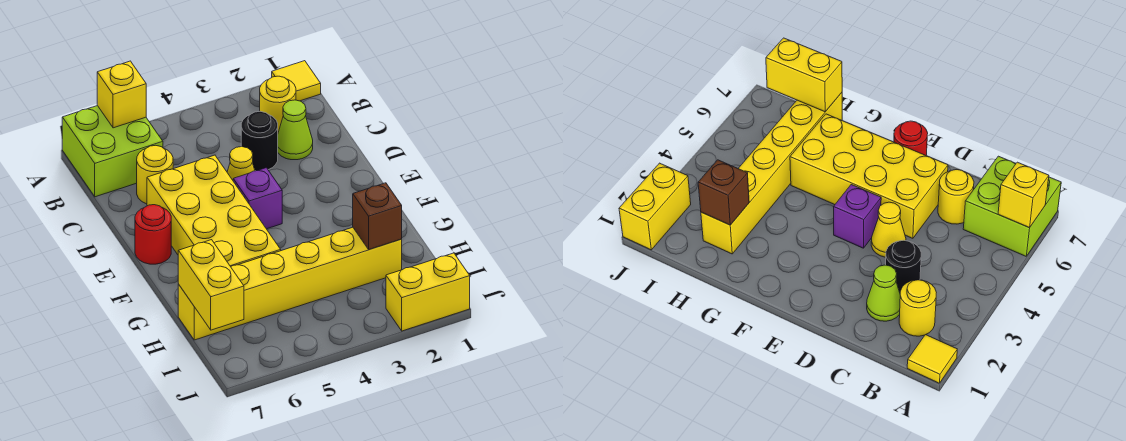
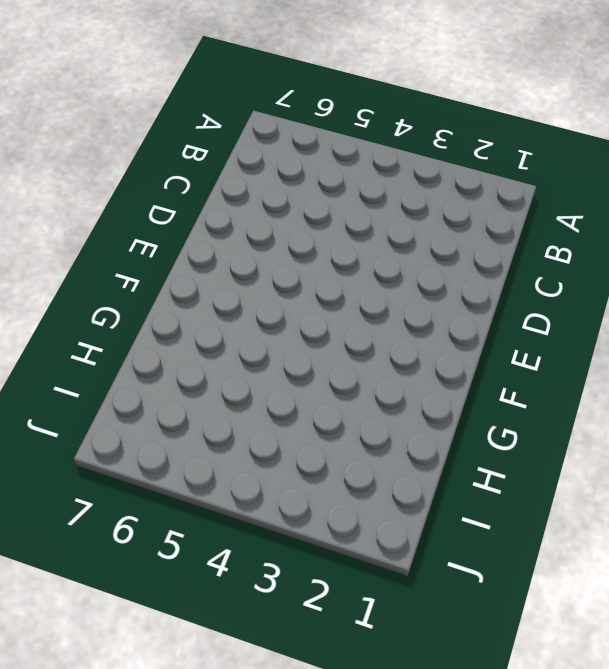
none -> yellow tile A1 level 1
none -> lime brick A6:B7 level 1
none -> yellow round brick B2 level 1

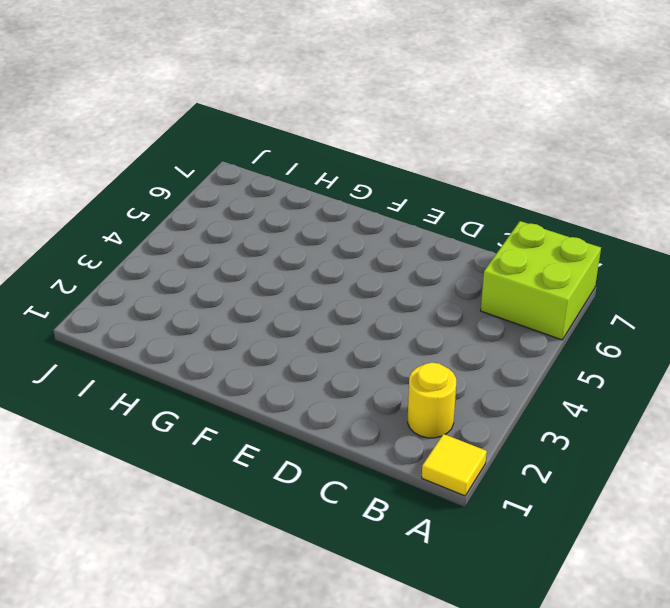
none -> lime cone C2 level 1
none -> black round brick C3 level 1
none -> yellow round brick C6 level 1

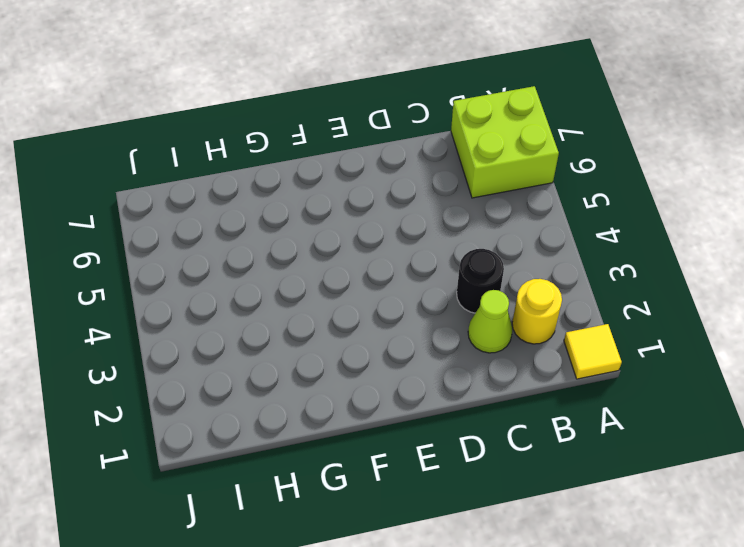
none -> yellow round brick C6 level 1
none -> yellow cone D4 level 1
none -> yellow brick D5:G6 level 1

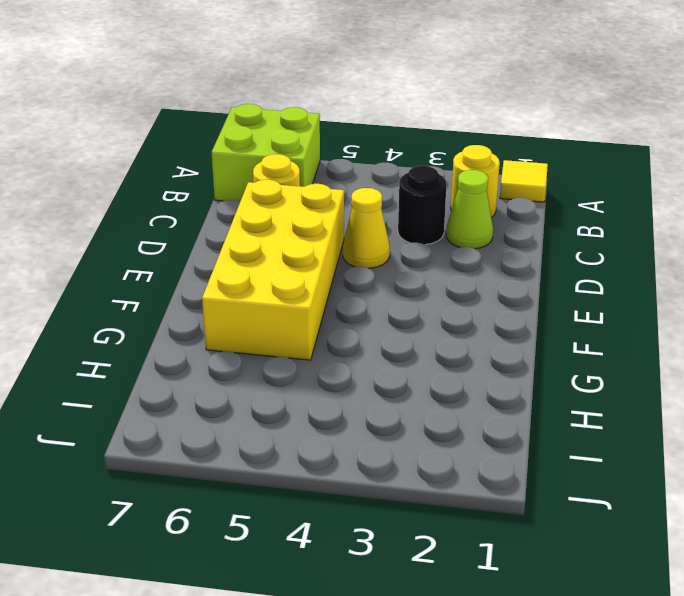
none -> purple brick E4 level 1
none -> red round brick E7 level 1
none -> yellow brick H2:H7 level 1

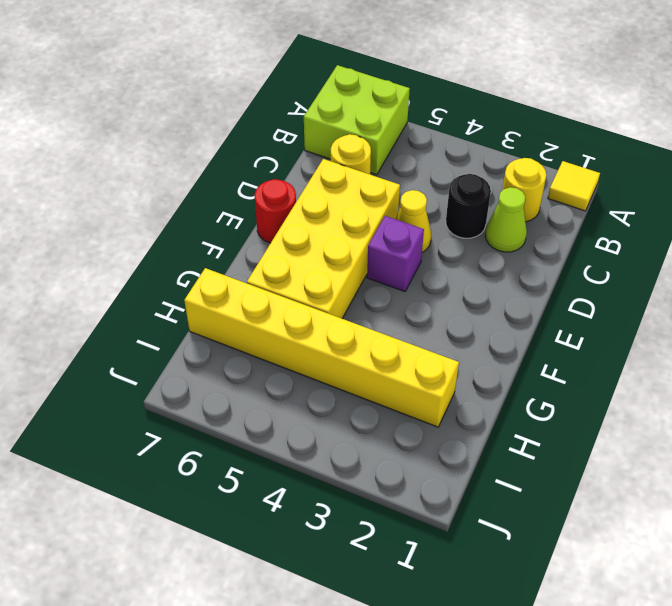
none -> yellow brick J1:J2 level 1
none -> yellow brick A6 level 2
none -> brown brick H2 level 2

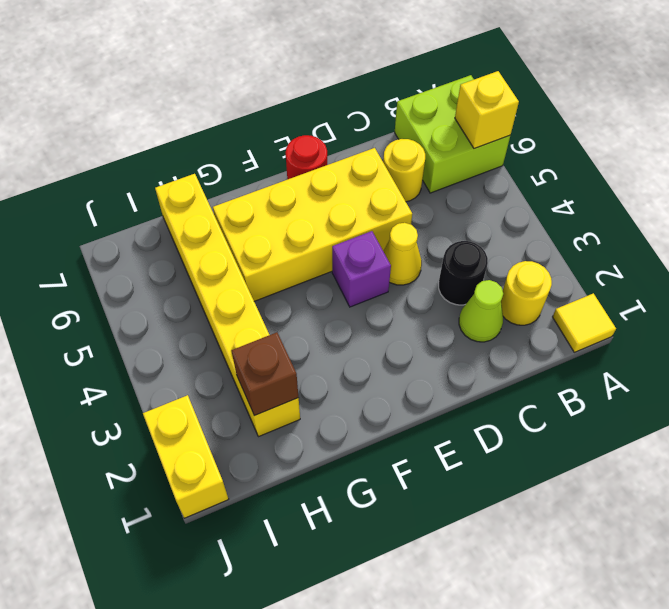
none -> yellow brick H7:I7 level 2

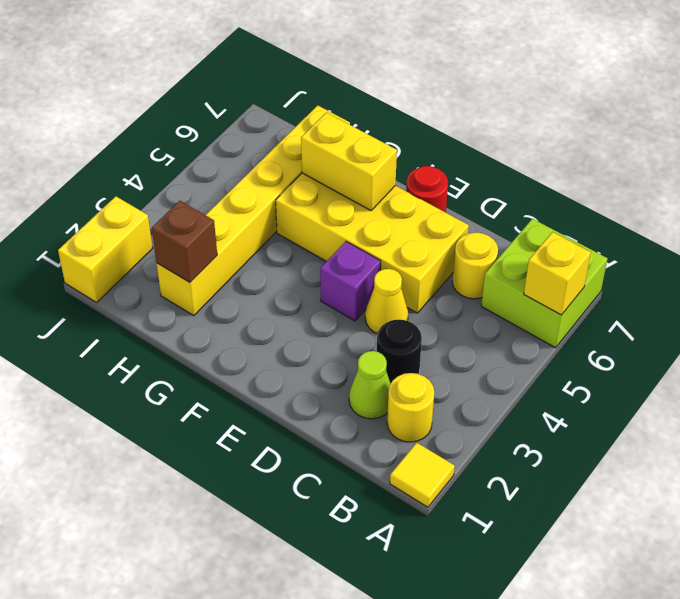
yellow brick F6:G6 level 2 -> yellow brick H7:I7 level 2

